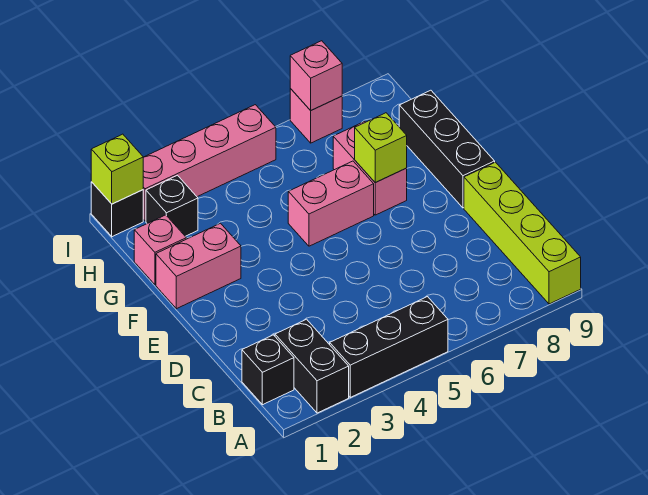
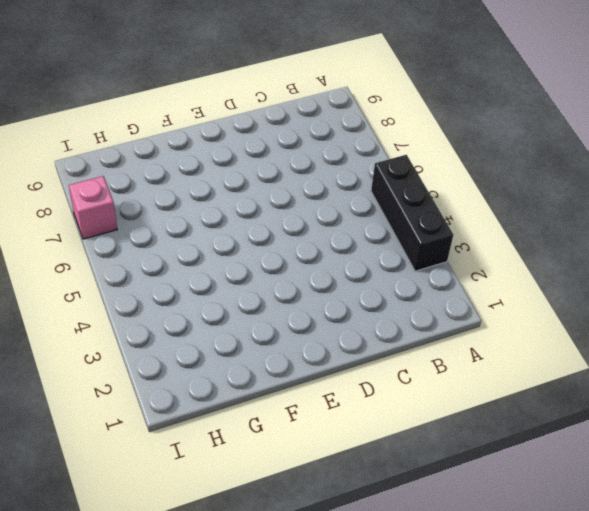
none -> black brick A2:B2 level 1
none -> lime brick A9:D9 level 1
none -> black brick B1 level 1

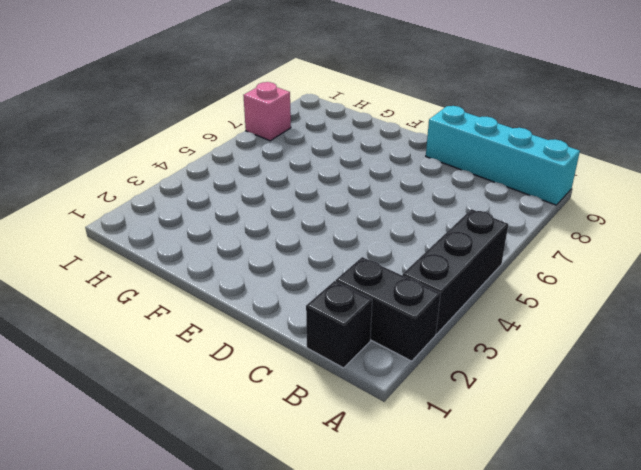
cyan brick A9:D9 level 1 -> lime brick A9:D9 level 1
none -> black brick E9:G9 level 1
none -> pink brick F1:F2 level 1
none -> pink brick F5:F6 level 1

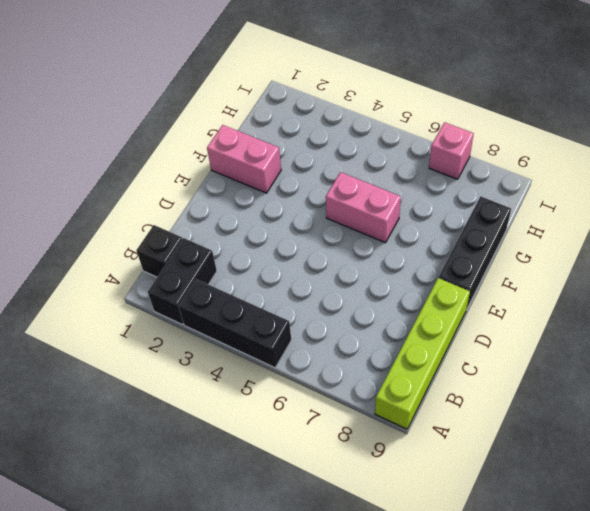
none -> pink brick F7:G7 level 1
none -> pink brick G1 level 1
none -> black brick H2 level 1

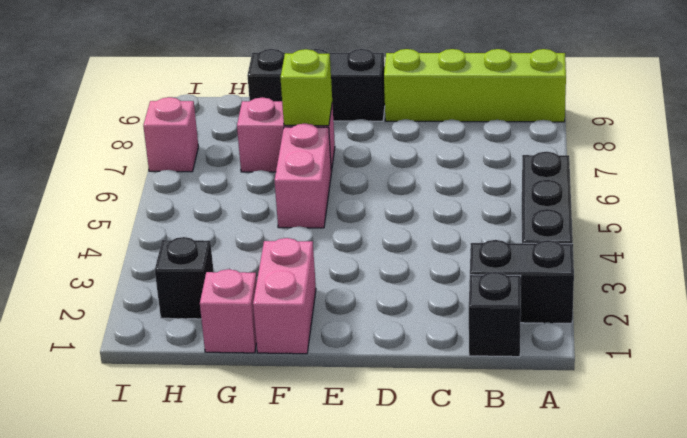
none -> black brick I1 level 1
none -> pink brick I2:I5 level 1
none -> lime brick I1 level 2

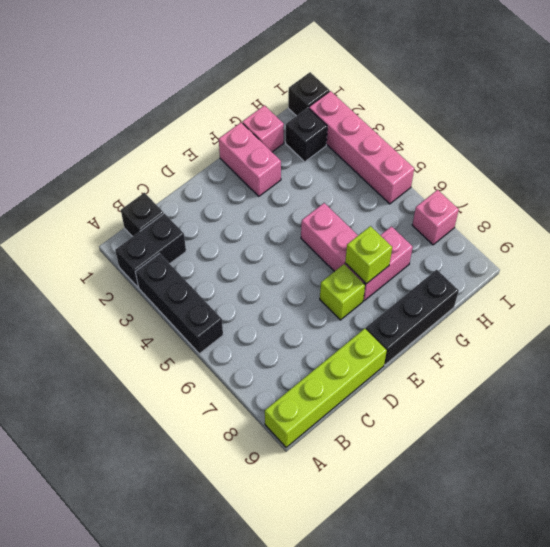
lime brick E7 level 1 -> lime brick I1 level 2
none -> pink brick I7 level 2

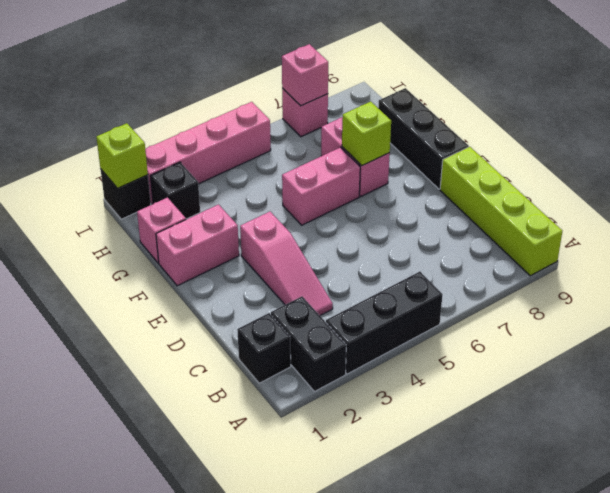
pink slope C3:E3 level 1 top E -> none

